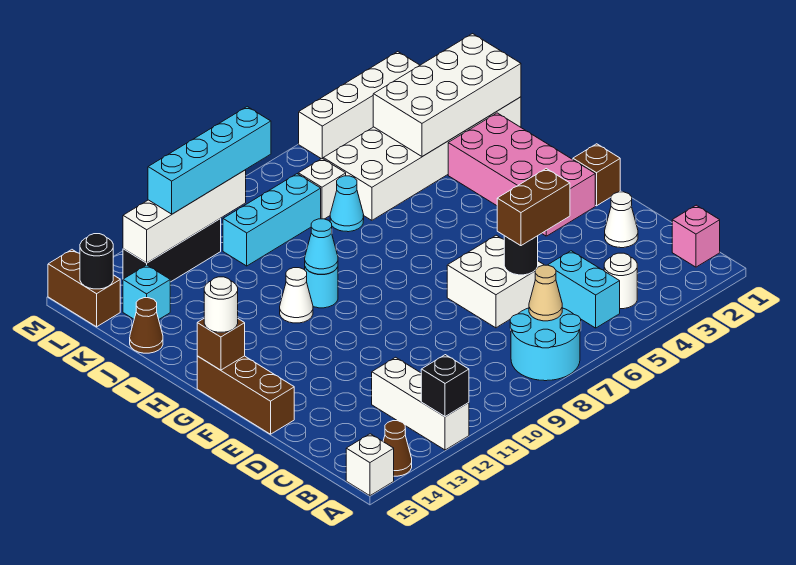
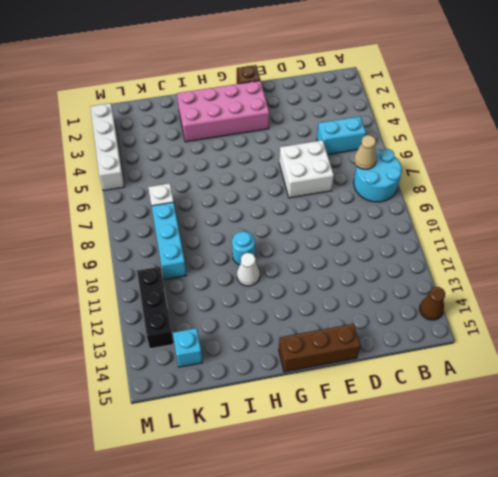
none -> white brick A12:C12 level 1
none -> white brick A15 level 1
none -> pink brick B1 level 1
none -> white round brick B4 level 1

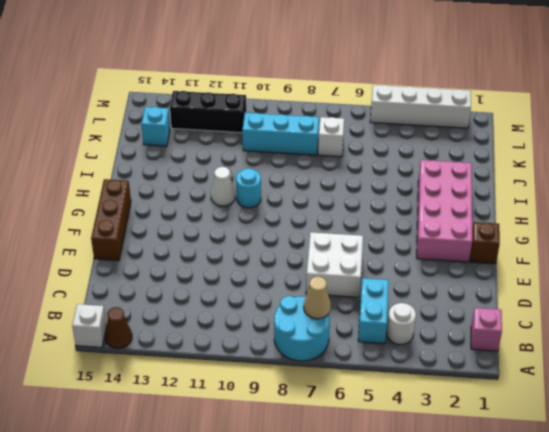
none -> white brick A12:C12 level 1
none -> white cone D2 level 1
none -> white brick J1:K6 level 1
none -> cyan cone J7 level 1

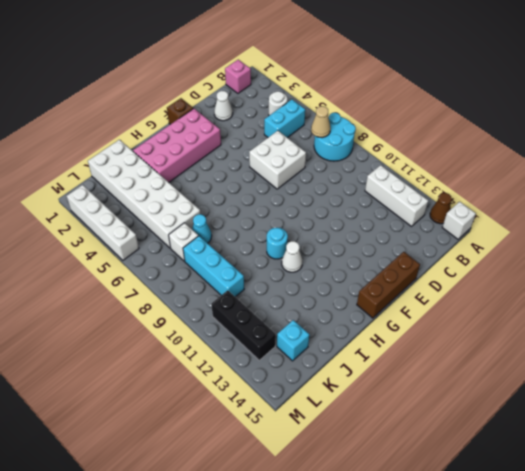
white brick B11:B13 level 1 -> white brick A12:C12 level 1
none -> brown cone J15 level 1
none -> brown brick L15:M15 level 1
none -> black brick A12 level 2
none -> black round brick D6 level 2

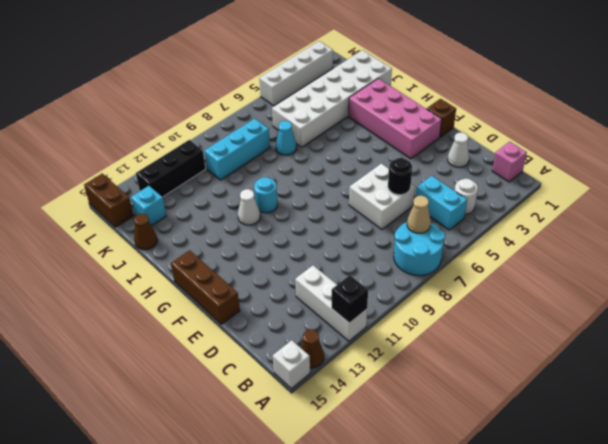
none -> white brick K7 level 1
none -> brown brick G15 level 2
none -> cyan cone H10 level 2
none -> white brick J1:K4 level 2

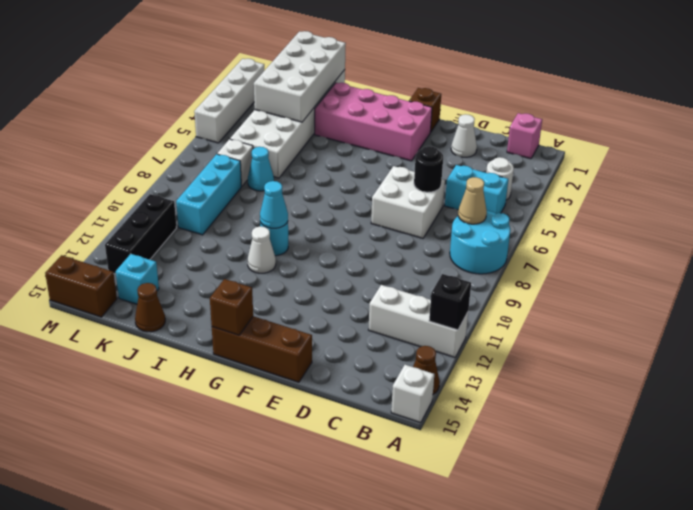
none -> white brick L10:L13 level 2
none -> black round brick L15 level 2
none -> brown brick D5:D6 level 3
none -> white round brick G15 level 3

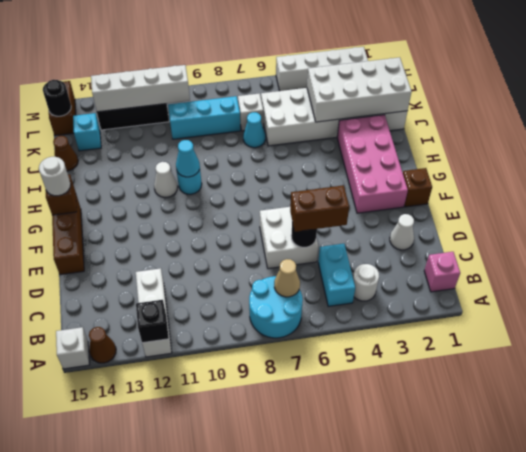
none -> cyan brick L9:L12 level 3

